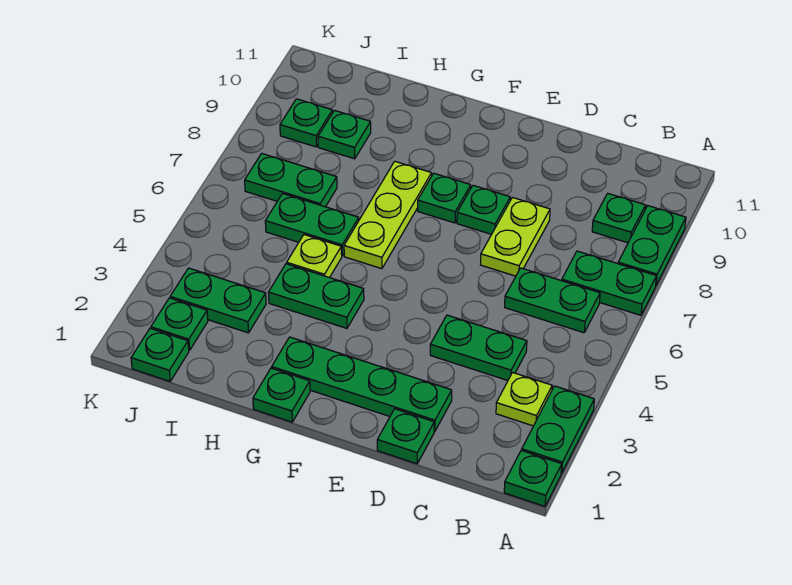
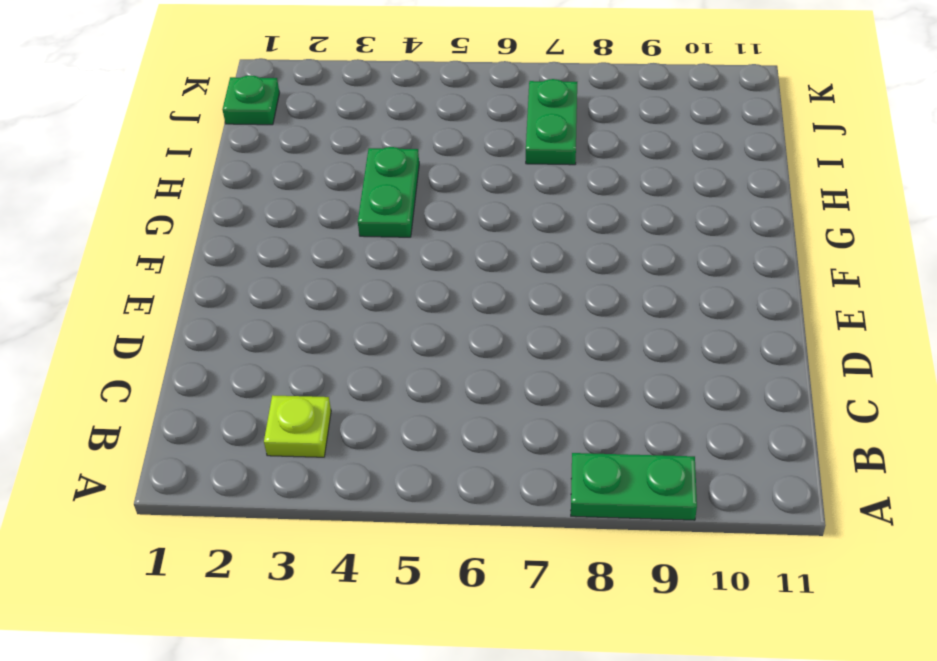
none -> green plate A1 level 1
none -> green plate A2:A3 level 1
none -> green plate A7:B7 level 1

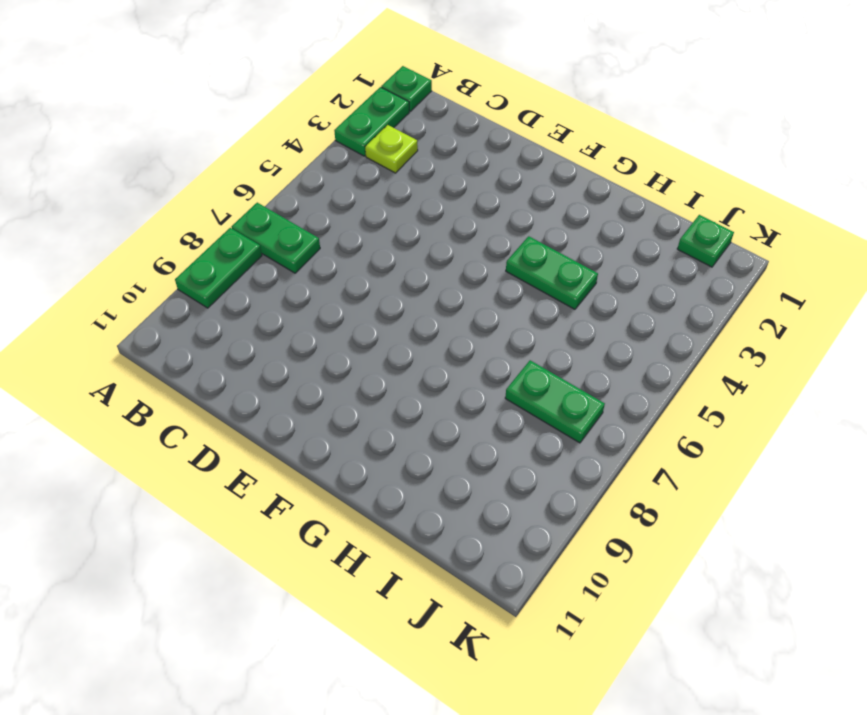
none -> green plate B6:C6 level 1
none -> green plate B9 level 1
none -> green plate C4:D4 level 1

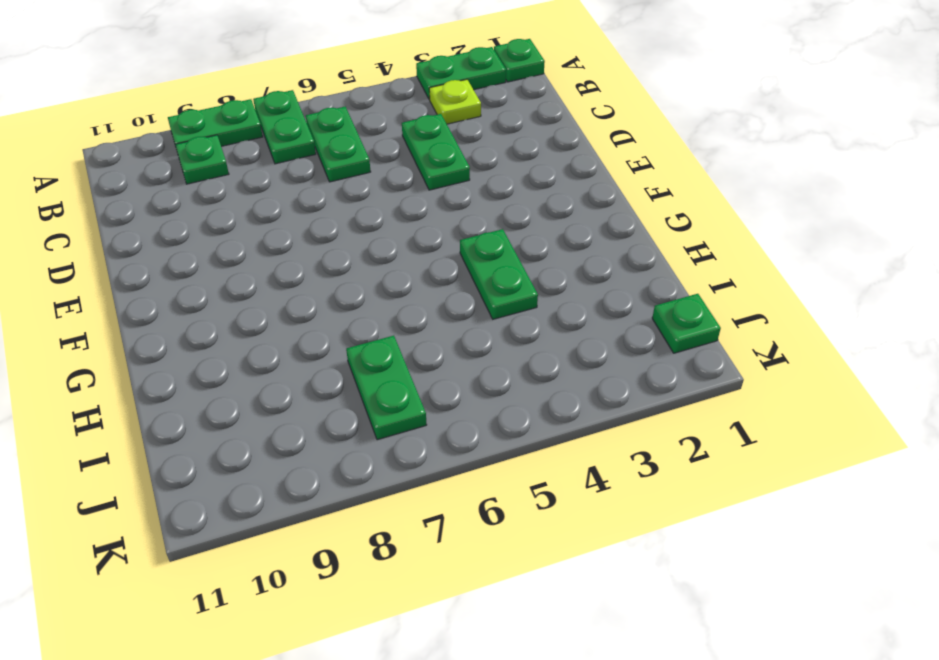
none -> green plate D1 level 1
none -> green plate D2:G2 level 1
none -> lime plate D7:D8 level 1

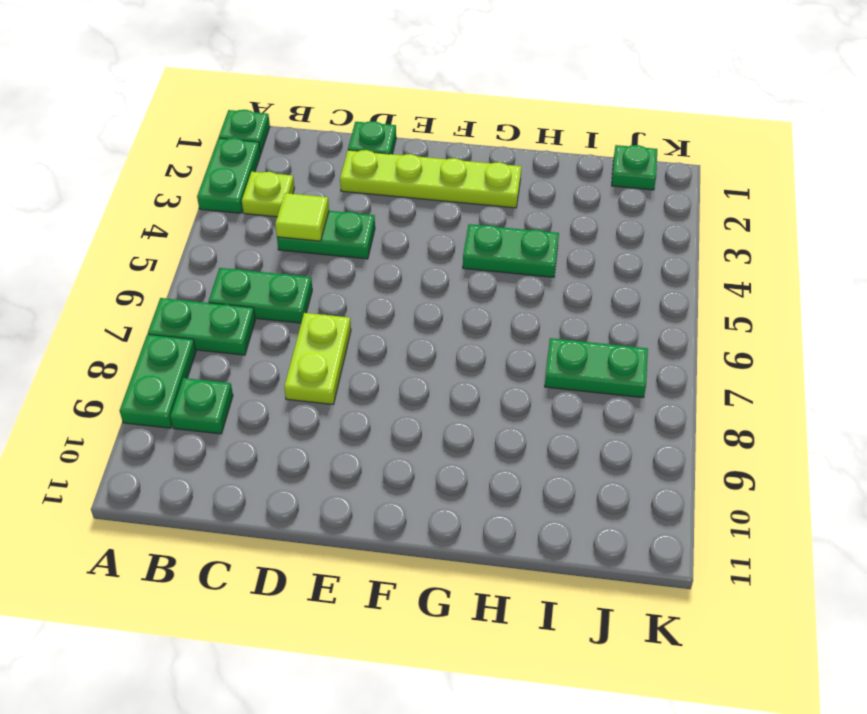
lime tile C4 level 2 -> none
lime plate D2:G2 level 1 -> green plate D2:G2 level 1
none -> green plate E8 level 1
none -> green plate F8 level 1
none -> green plate G1 level 1

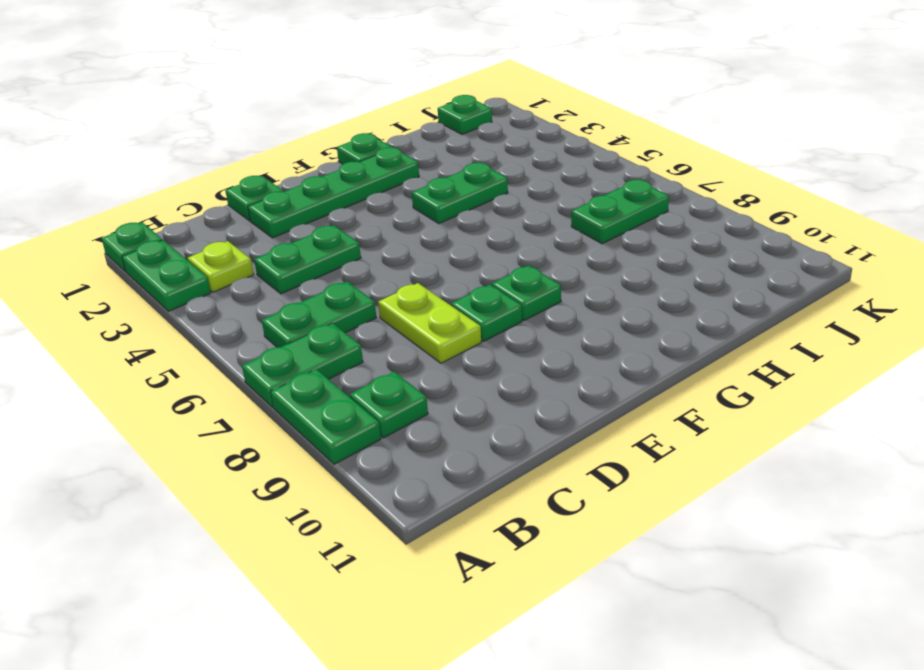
none -> lime plate G6:G8 level 1
none -> lime plate H5 level 1
none -> green plate H6:I6 level 1

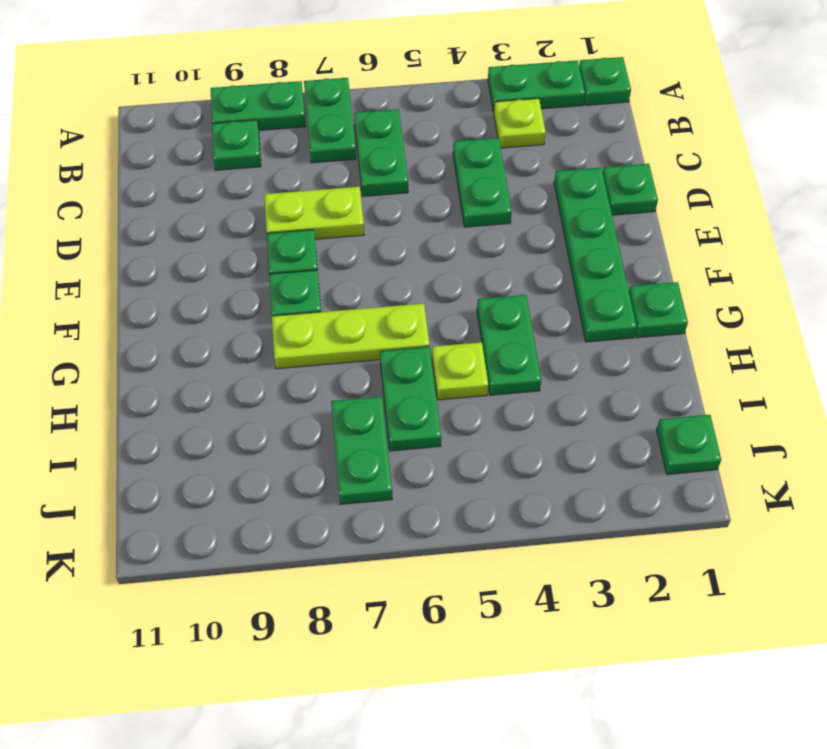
none -> green plate I3:J3 level 1
none -> green plate I9 level 1
none -> green plate J2 level 1

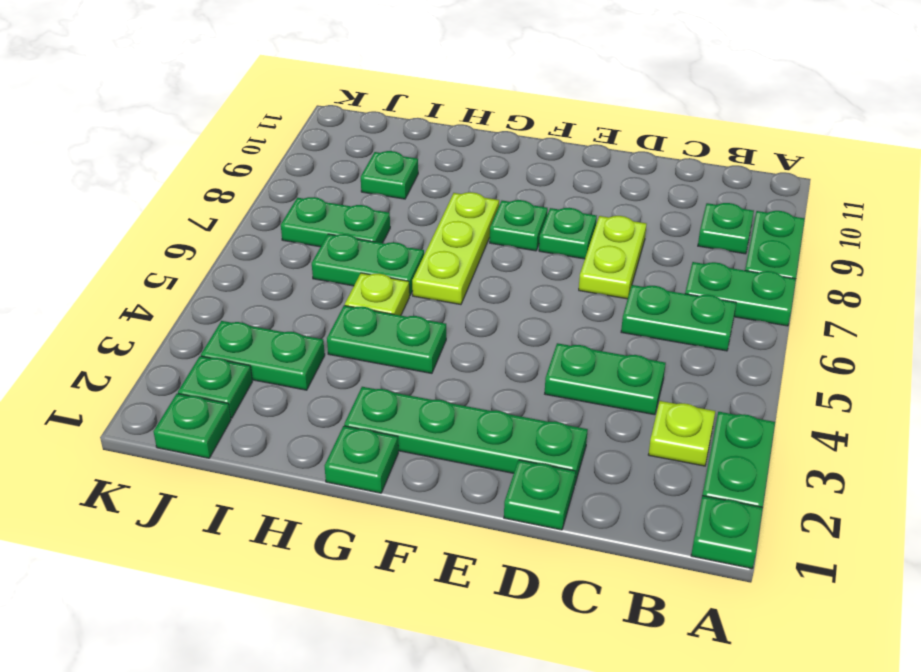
none -> green plate J9 level 1

